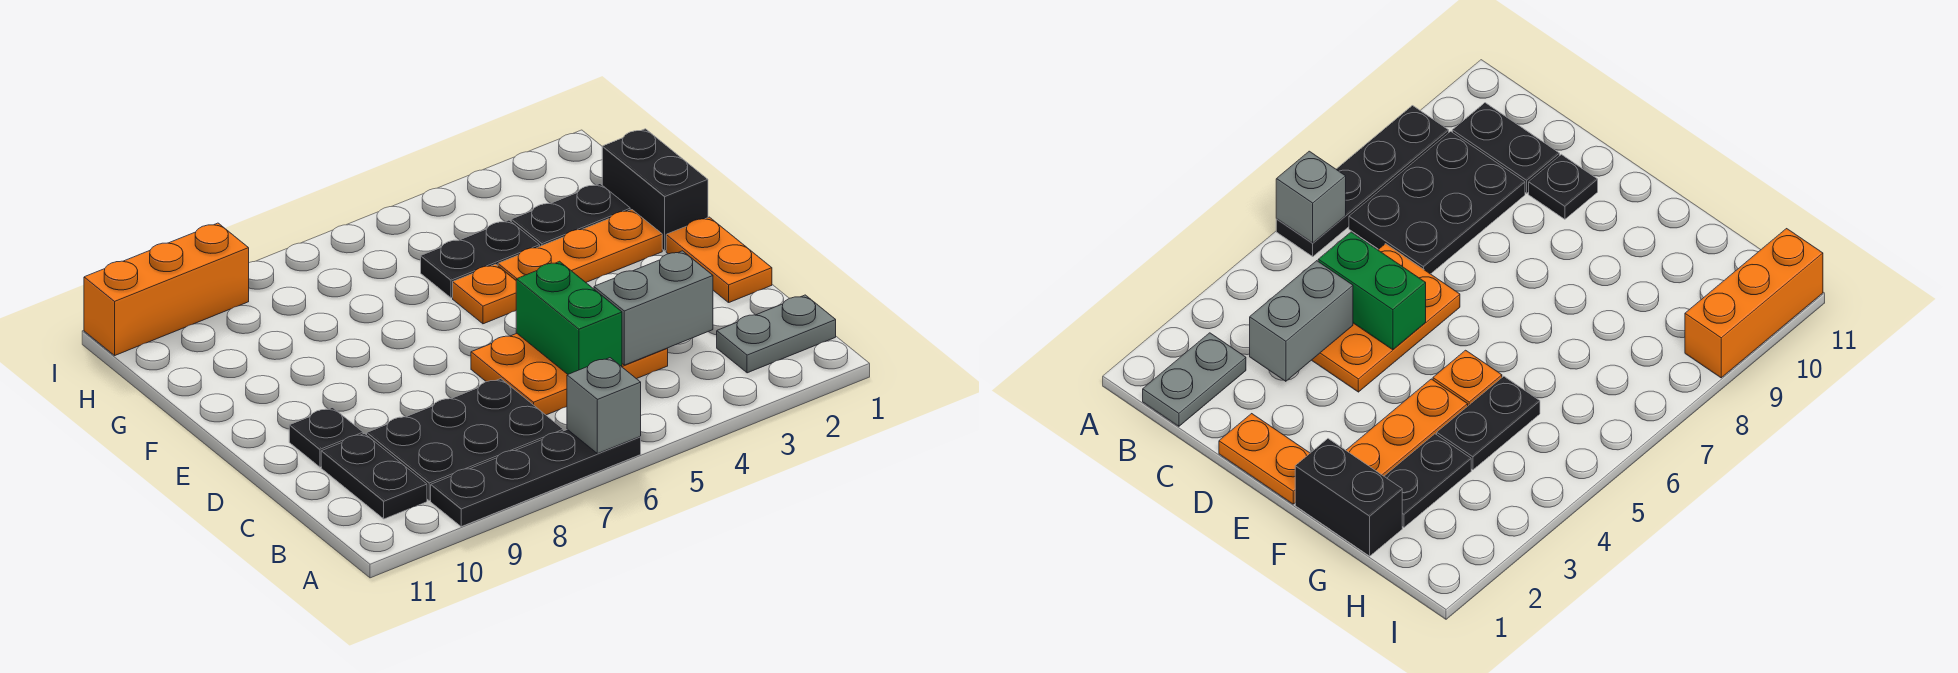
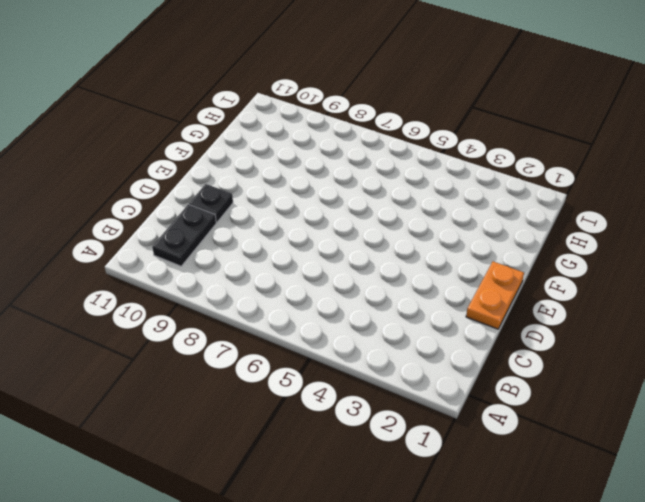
none -> black plate A6:A9 level 1
none -> grey plate B1:B2 level 1
none -> black plate B7:C9 level 1

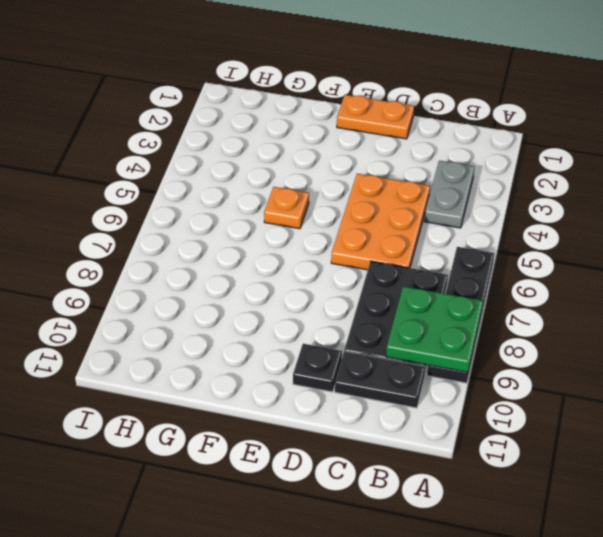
green plate A8:B9 level 2 -> none
grey plate B3:B4 level 1 -> grey plate B1:B2 level 1
none -> black brick F1:G1 level 1
none -> orange plate F2:F4 level 1
none -> black plate G2:G3 level 1

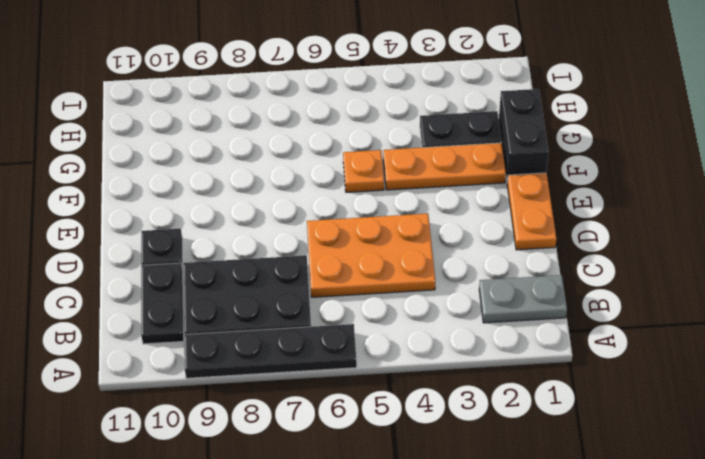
none -> black plate G4:G5 level 1
none -> orange brick I9:I11 level 1
none -> grey brick A6 level 2

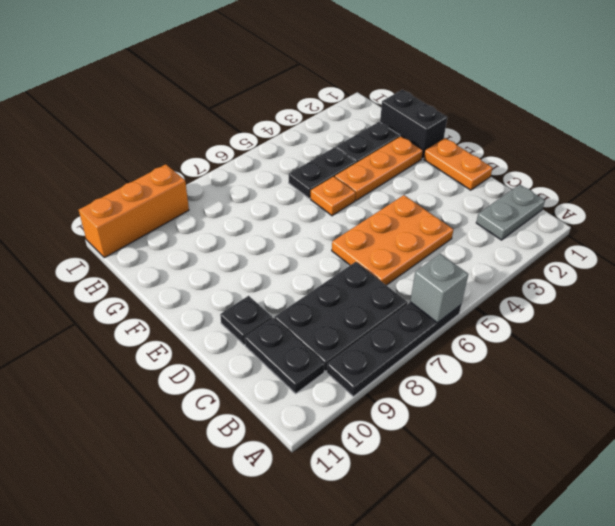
none -> grey brick C3:C4 level 2
none -> green brick C5:D5 level 2

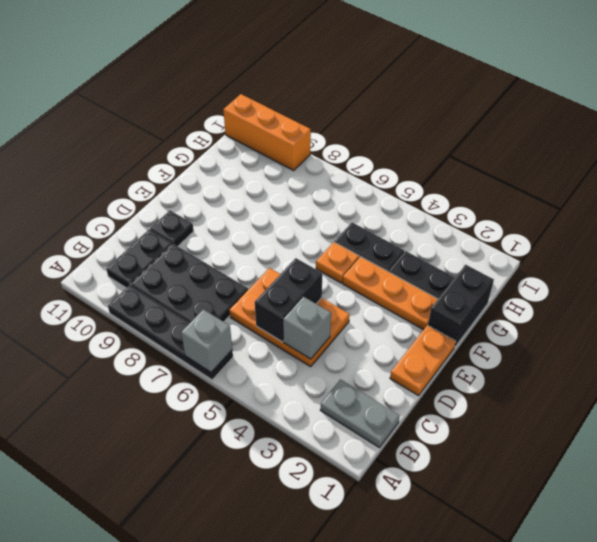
grey brick C4 level 2 -> grey brick C3:C4 level 2
black brick C5:D5 level 2 -> green brick C5:D5 level 2

